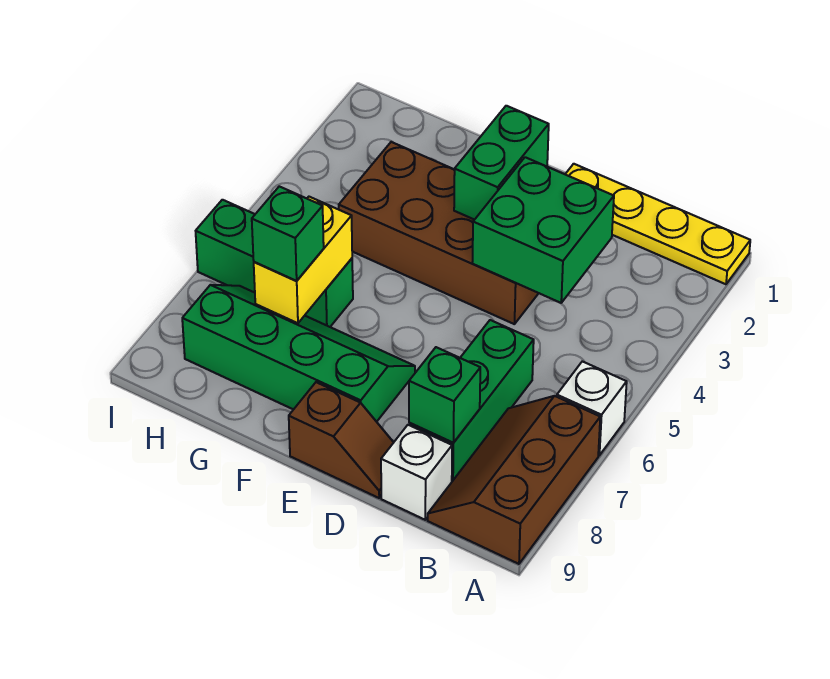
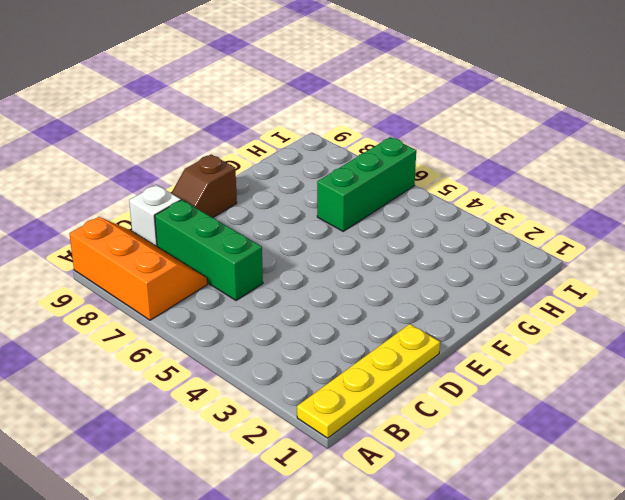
orange slope A7:B9 level 1 top A -> brown slope A7:B9 level 1 top A
none -> white brick A6 level 1
none -> brown brick D3:G4 level 1
none -> green slope E7:H8 level 1 top 8

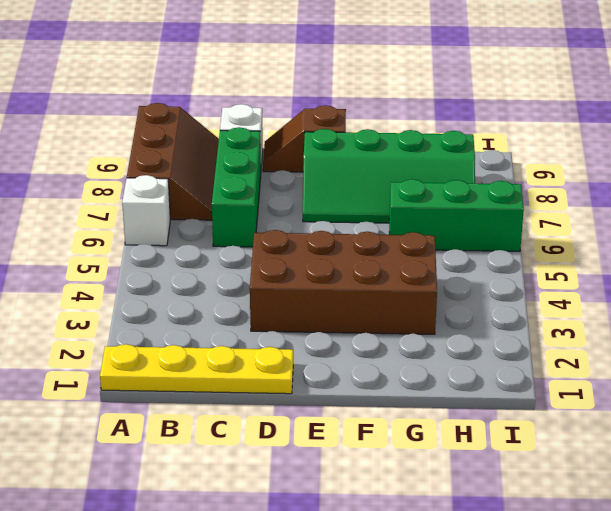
none -> green brick C3:D4 level 2
none -> green brick C8 level 2
none -> green brick E2:E3 level 2

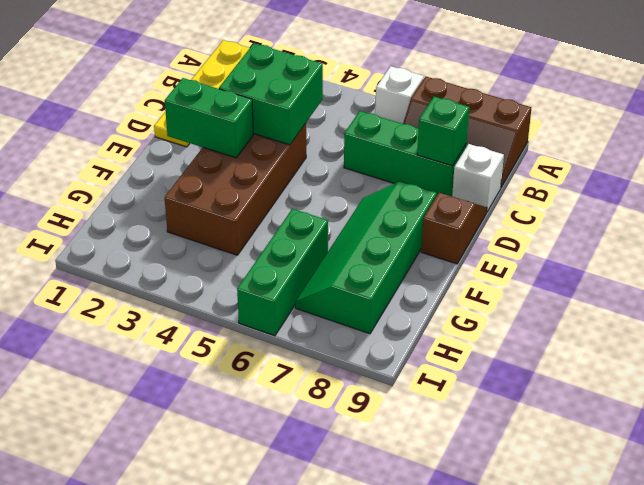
none -> yellow brick G6:G7 level 2
none -> green brick G7 level 3

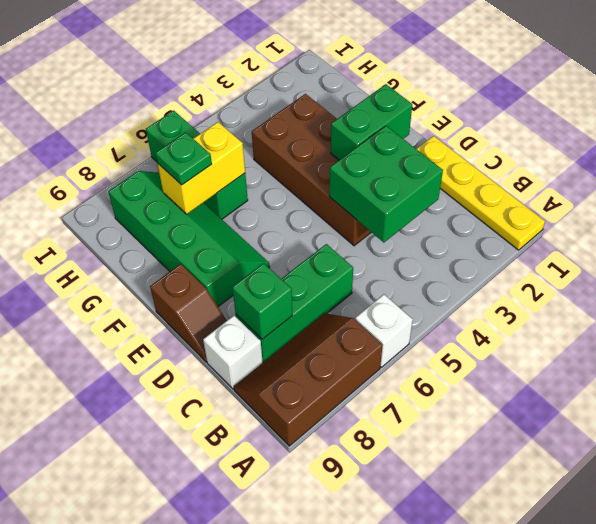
green plate G7 level 3 -> green brick G7 level 3

